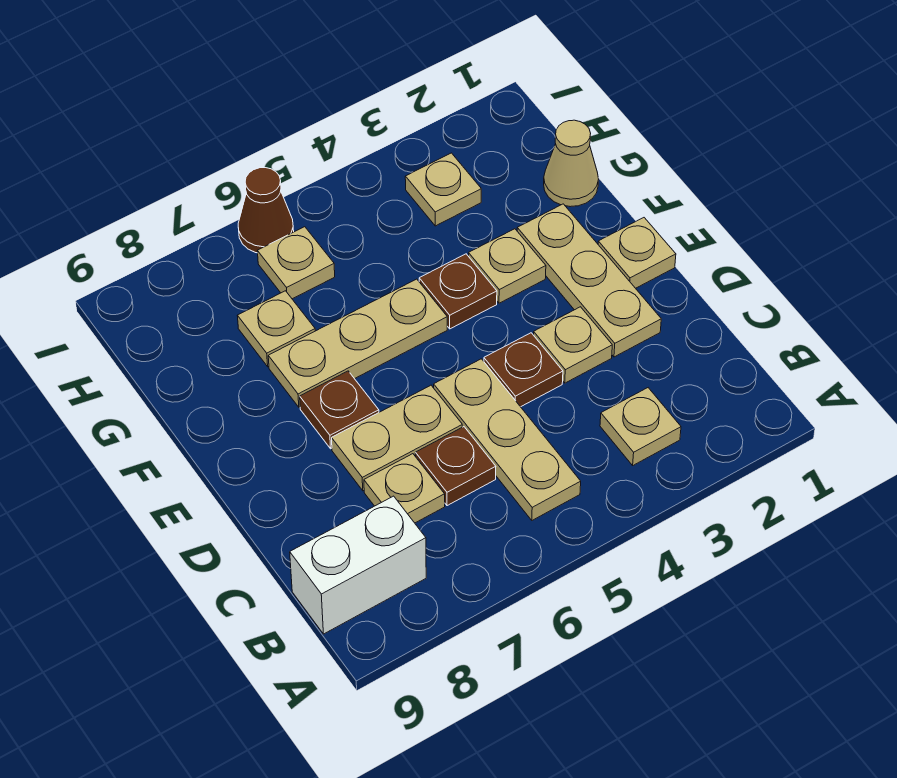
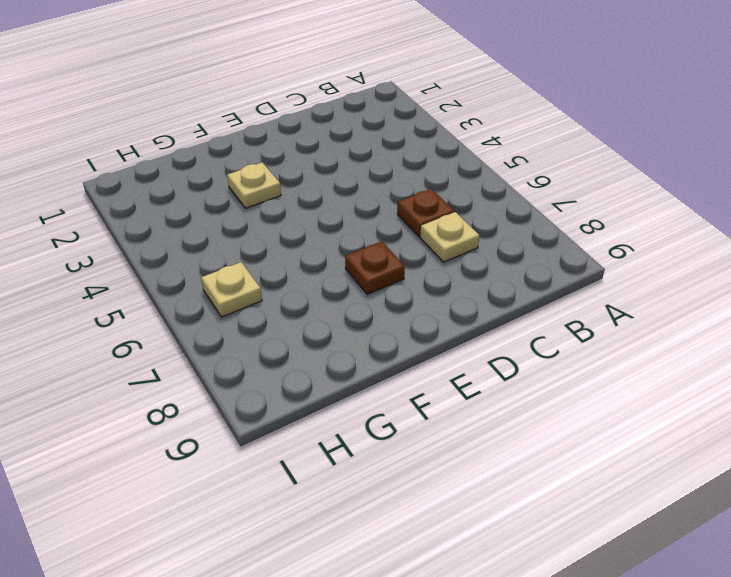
none -> tan plate B3 level 1
none -> tan plate B5:D5 level 1
none -> white brick B8:B9 level 1

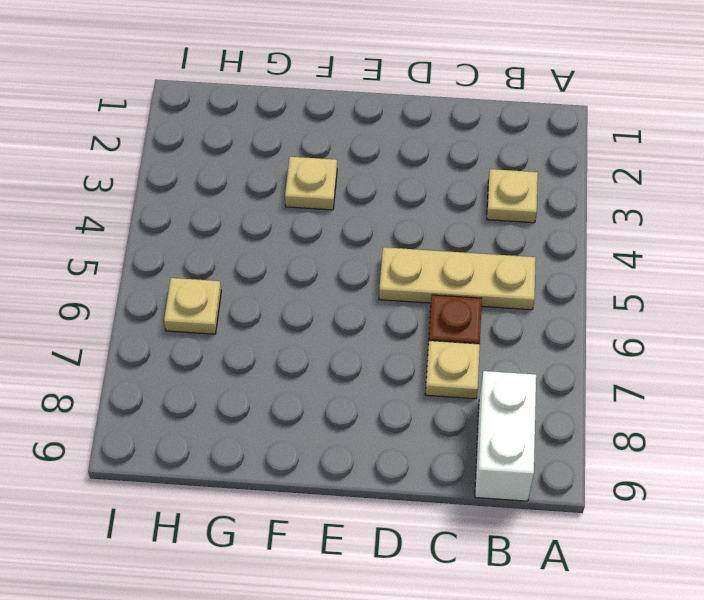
none -> tan plate D2:F2 level 1
none -> tan plate D3 level 1
none -> brown plate D4 level 1

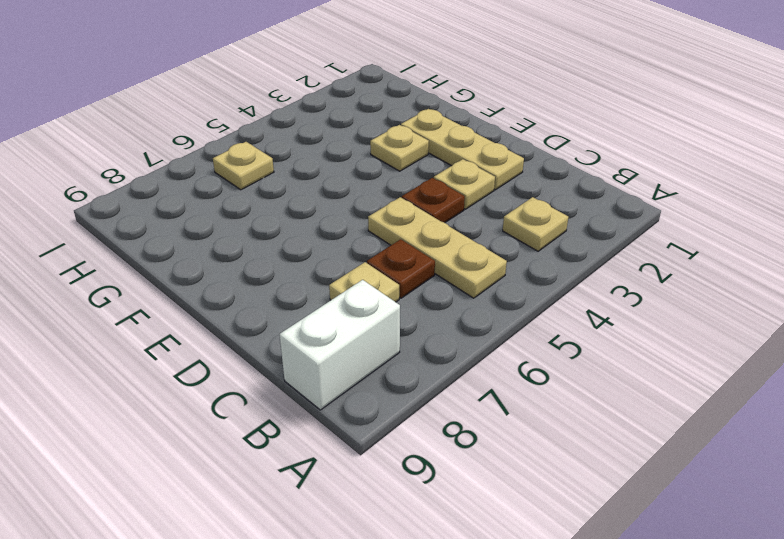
none -> tan plate D6:D7 level 1
none -> tan plate E1 level 1
none -> brown plate E7 level 1

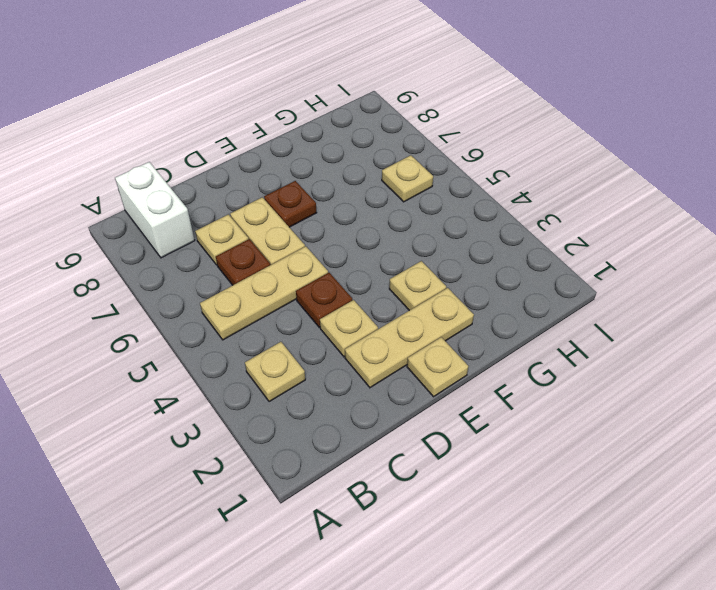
none -> brown plate F4 level 1
none -> tan plate F5:F7 level 1
none -> tan cone G1 level 1

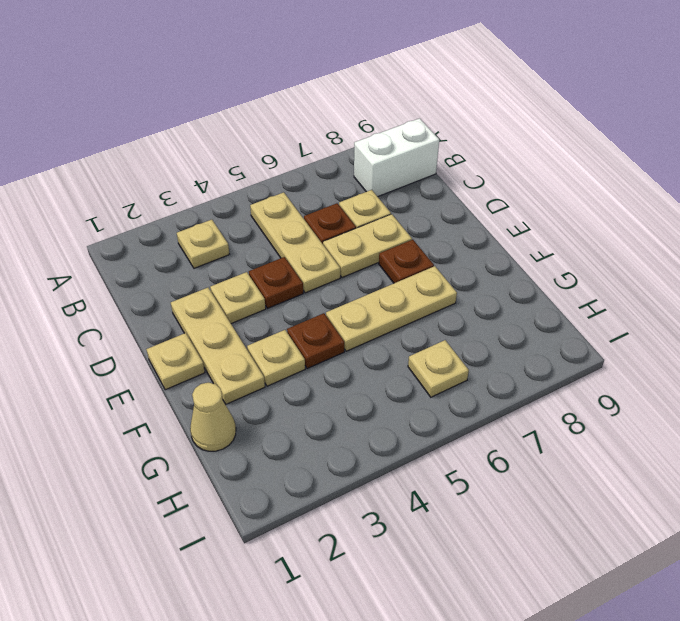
none -> tan plate G7 level 1
none -> tan plate H3 level 1
none -> brown cone I6 level 1

